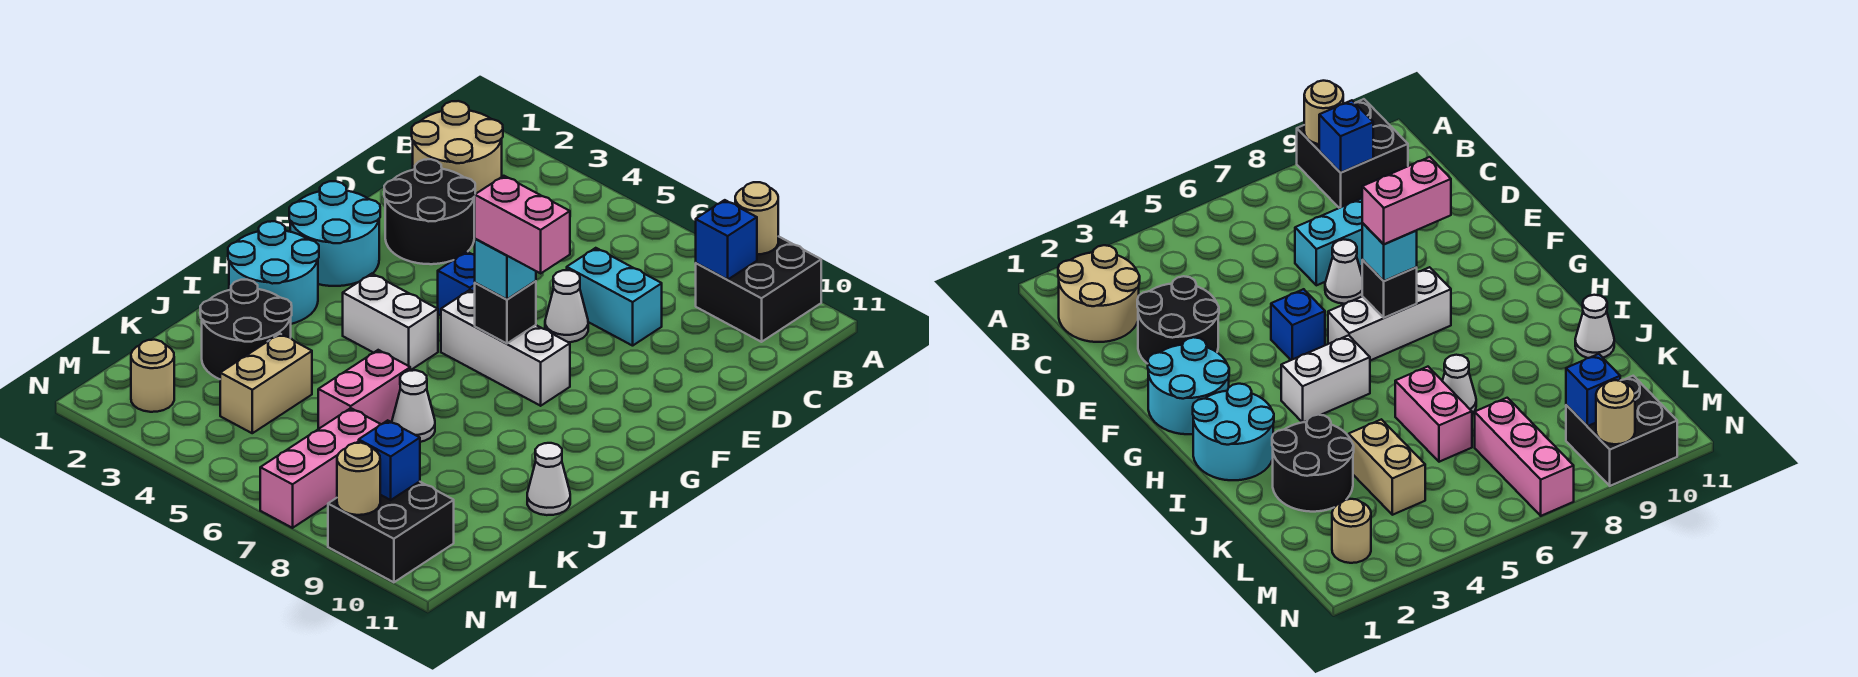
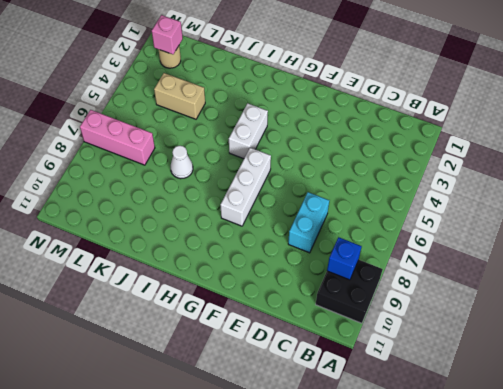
pink brick M2 level 2 -> none
none -> tan round brick B1:C2 level 1
none -> black round brick D2:E3 level 1
none -> white cone E7 level 1

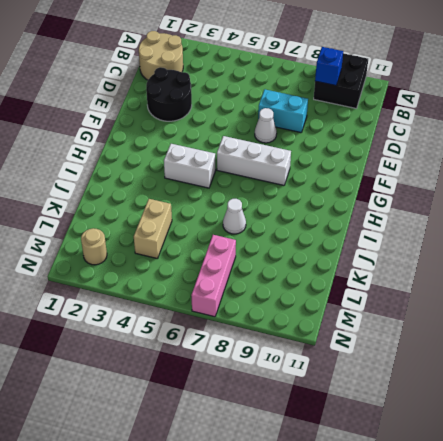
none -> cyan round brick F1:G2 level 1
none -> blue brick F5 level 1
none -> cyan round brick H1:I2 level 1

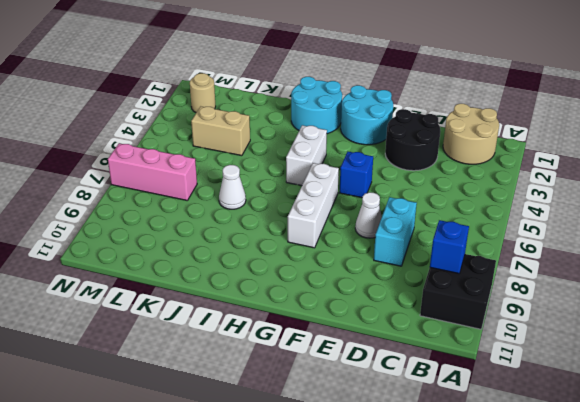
none -> black round brick J2:K3 level 1
none -> pink brick J6:K6 level 1
none -> white cone J11 level 1

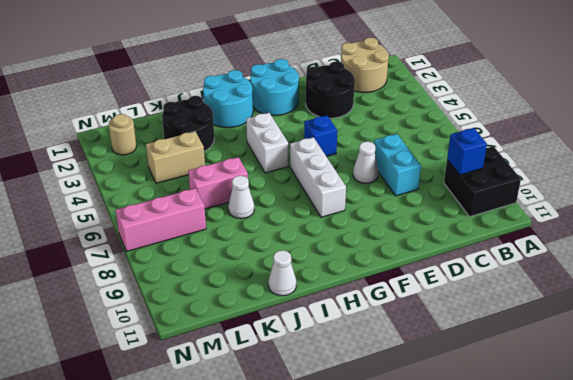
none -> black brick M9:N10 level 1
none -> tan round brick A9 level 2
none -> black brick G7 level 2

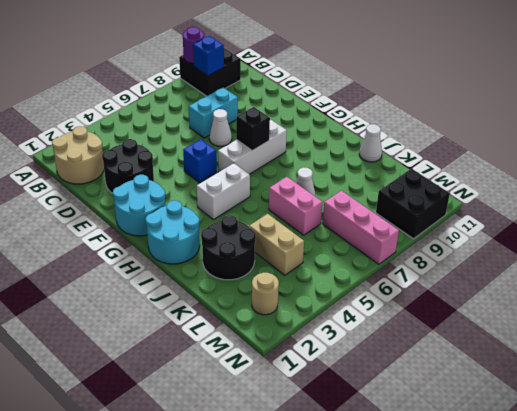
purple round brick A9 level 2 -> tan round brick A9 level 2
none -> blue brick M9 level 2
none -> tan round brick N9 level 2
none -> cyan brick G7 level 3

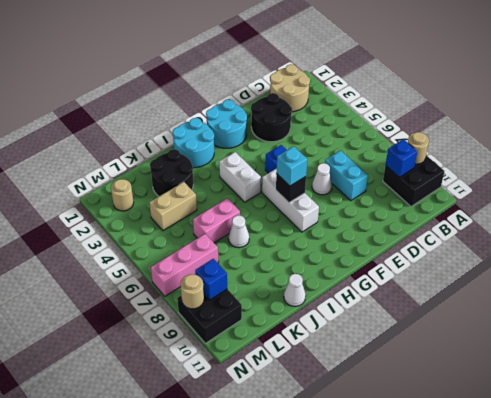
none -> pink brick G7:G8 level 4

